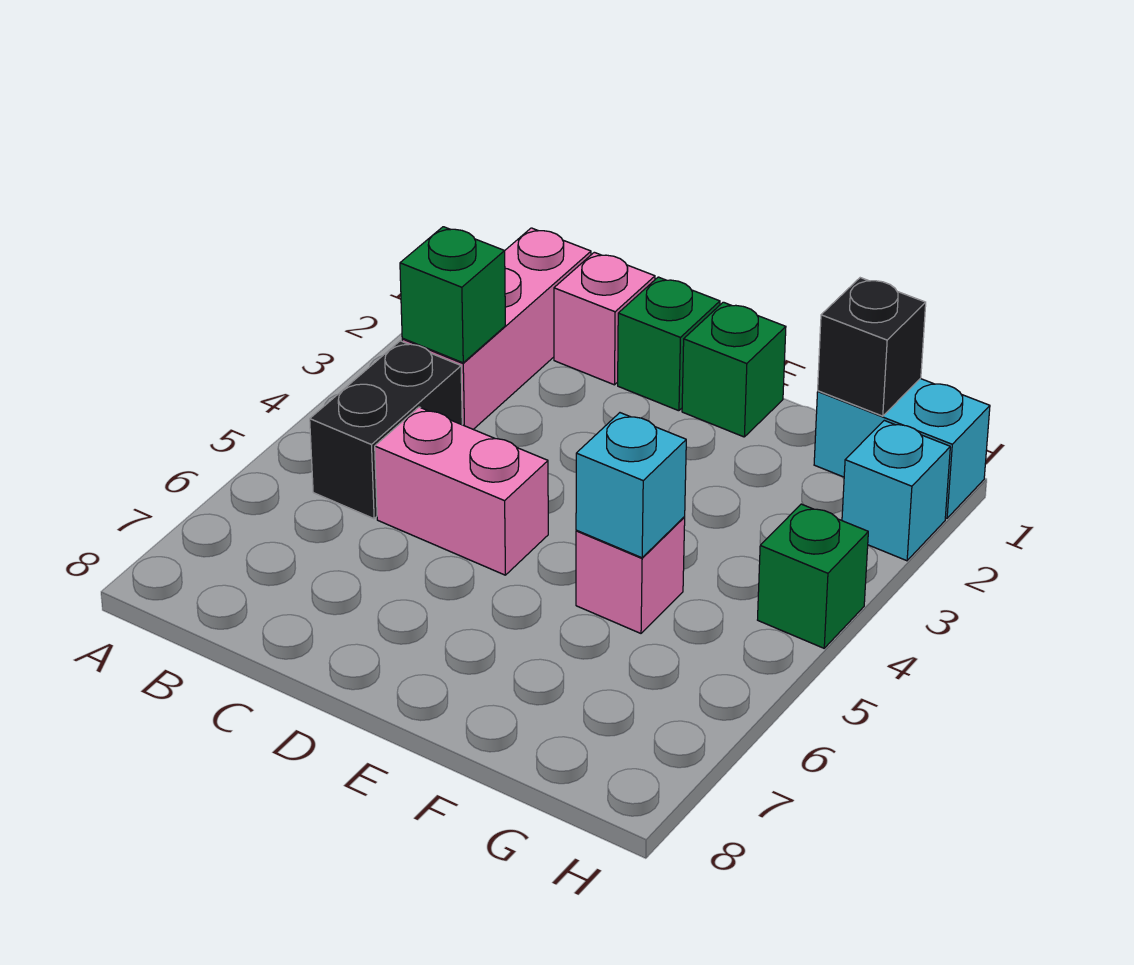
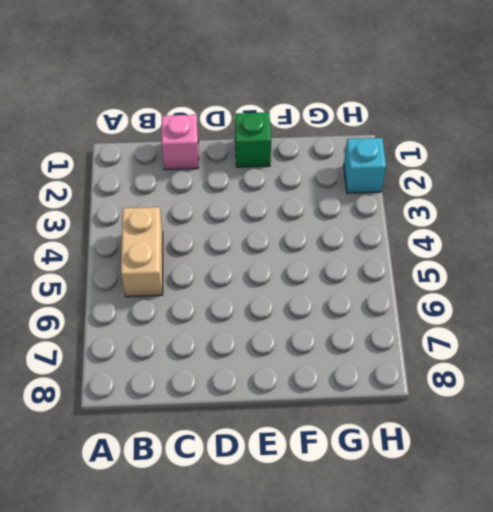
tan brick B4:B5 level 1 -> black brick B4:B5 level 1
none -> pink brick B1:B3 level 1
none -> pink brick C5:D5 level 1
none -> green brick D1 level 1

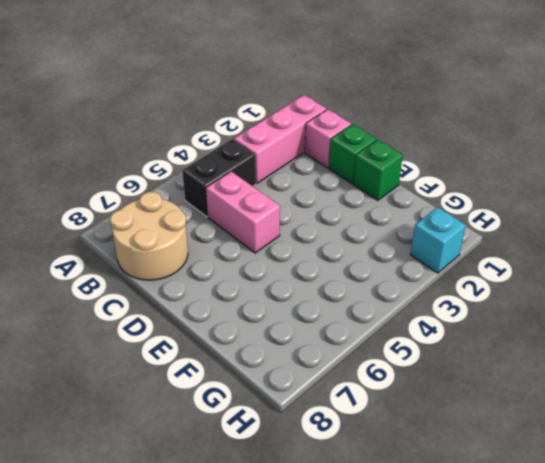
tan round brick B7:C8 level 1 -> none
none -> pink brick F5 level 1
none -> cyan brick G1:H1 level 1
none -> green brick H4 level 1

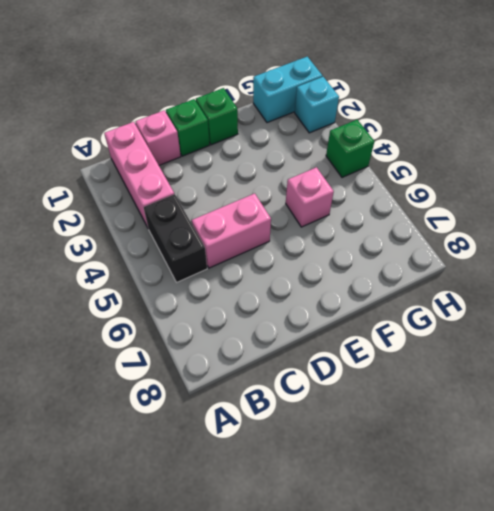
none -> green brick B3 level 2
none -> cyan brick F5 level 2
none -> black brick G1 level 2

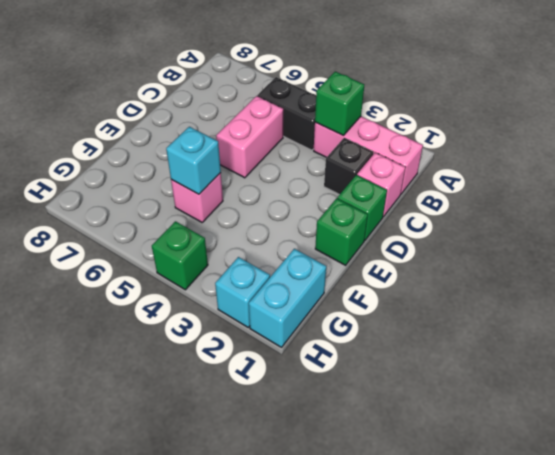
black brick C2 level 1 -> black brick G1 level 2

